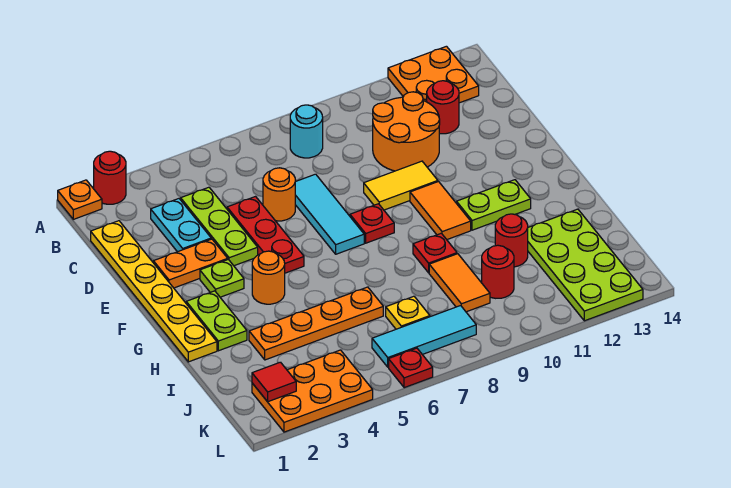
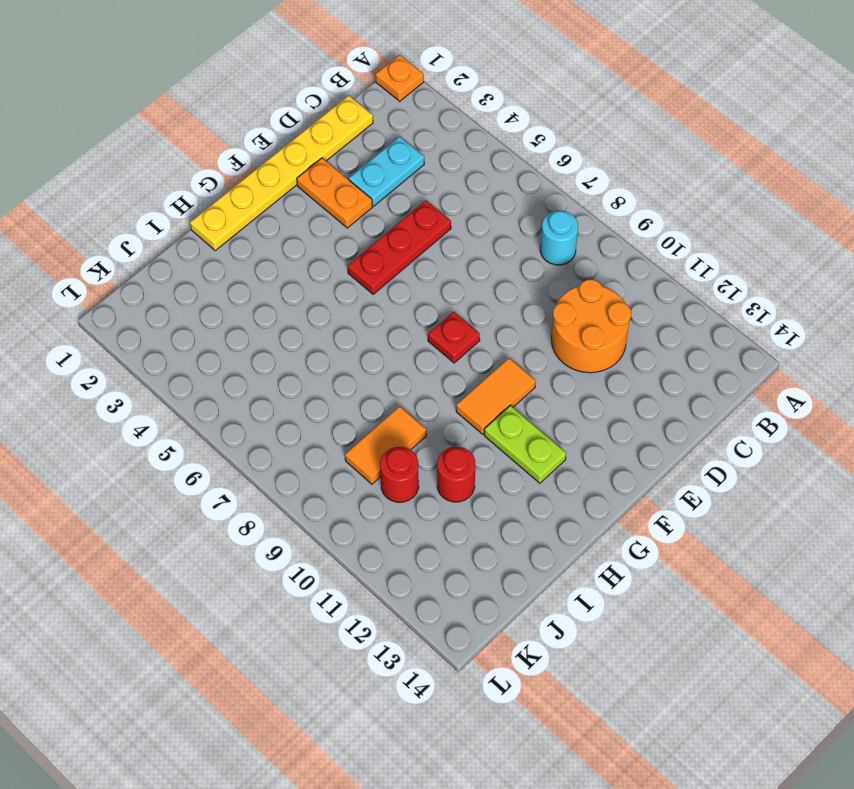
none -> red round brick A2 level 1
none -> orange plate A12:B13 level 1
none -> lime plate C4:E4 level 1
none -> red round brick C12 level 1

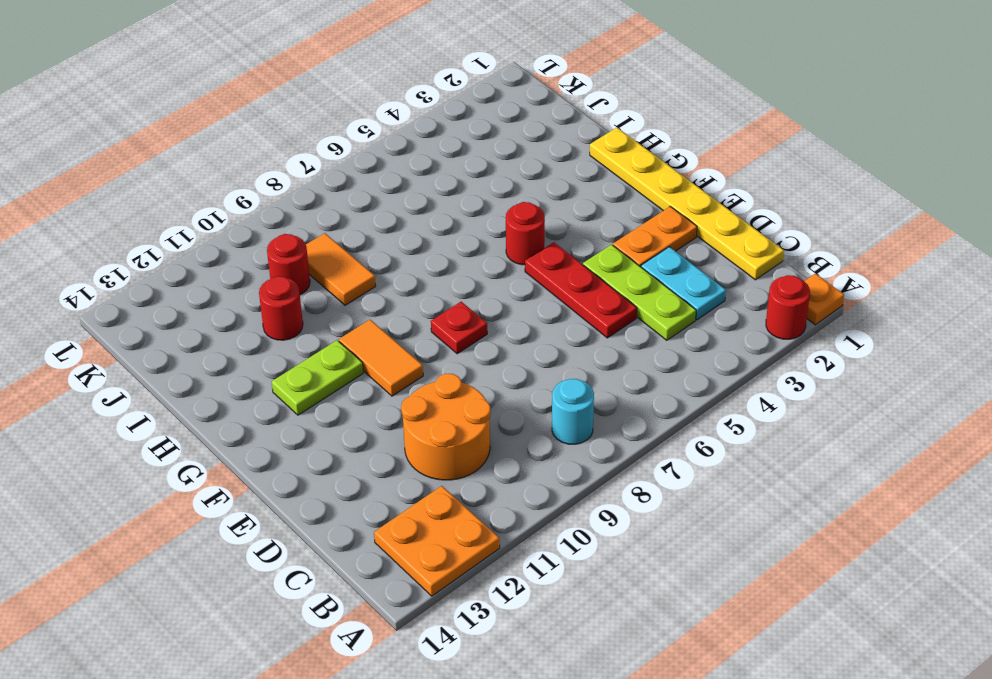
red round brick G5 level 1 -> red round brick C12 level 1
none -> orange round brick D6 level 1
none -> cyan tile D7:F7 level 1
none -> yellow tile E9:E10 level 1
none -> lime plate F3 level 1

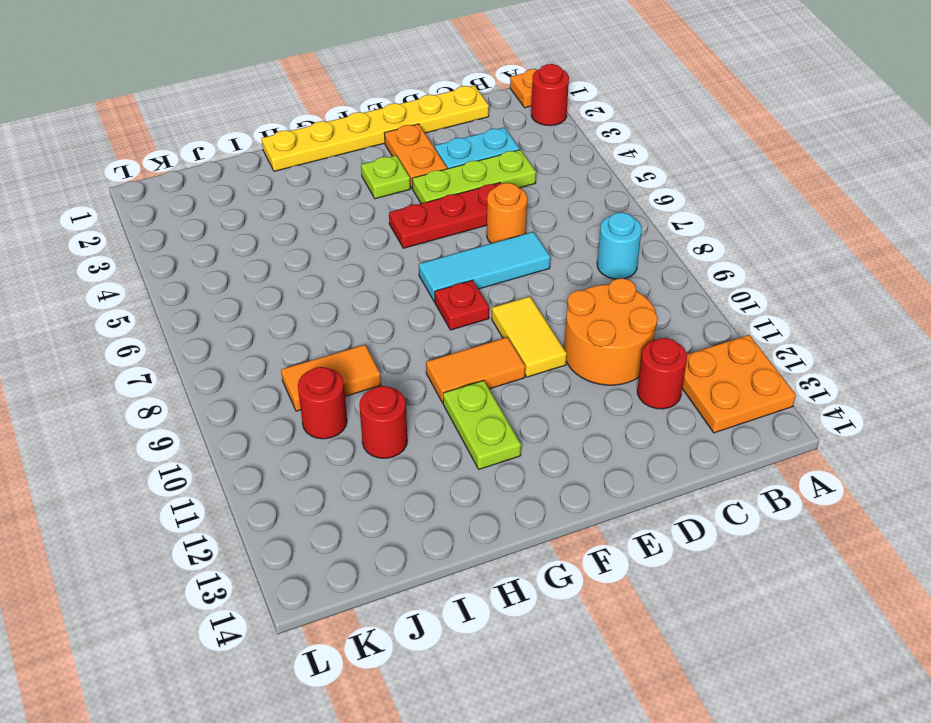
none -> lime plate G2:H2 level 1
none -> orange round brick G4 level 1
none -> red plate H9 level 1
none -> orange plate I3:I6 level 1

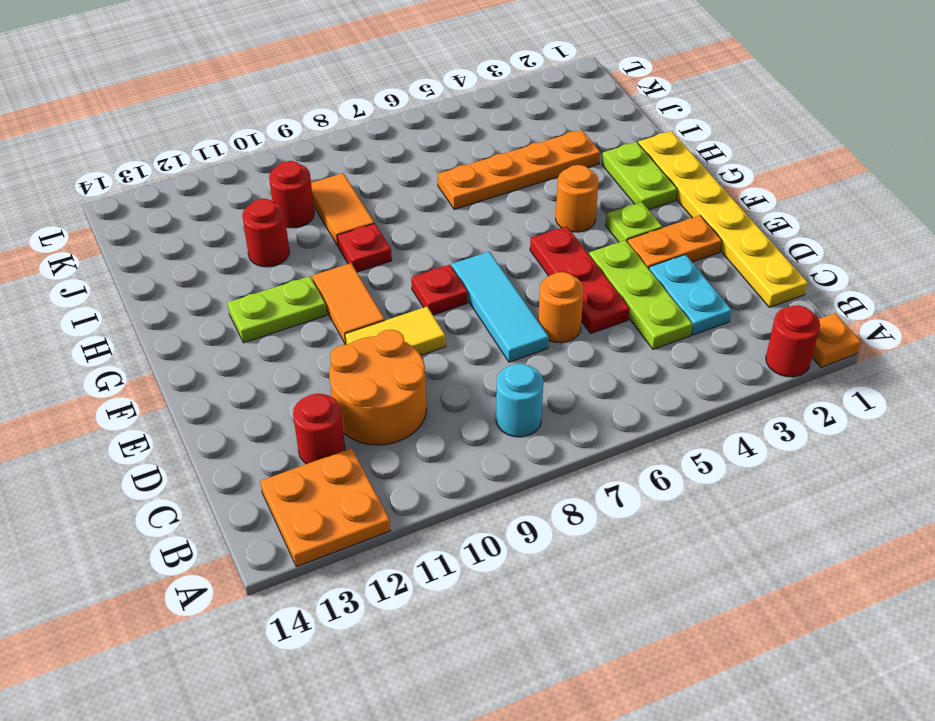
none -> lime plate I12:L13 level 1
none -> yellow plate J7 level 1
none -> orange plate K2:L4 level 1
none -> cyan tile K6:K8 level 1

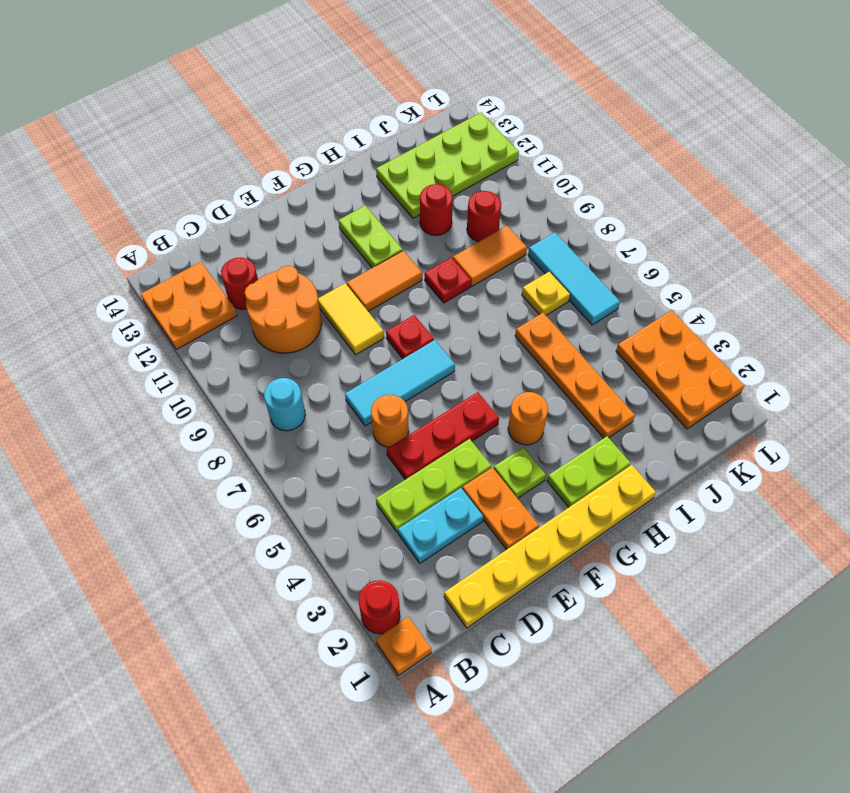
none -> red plate L6 level 1
none -> red tile K2 level 2

